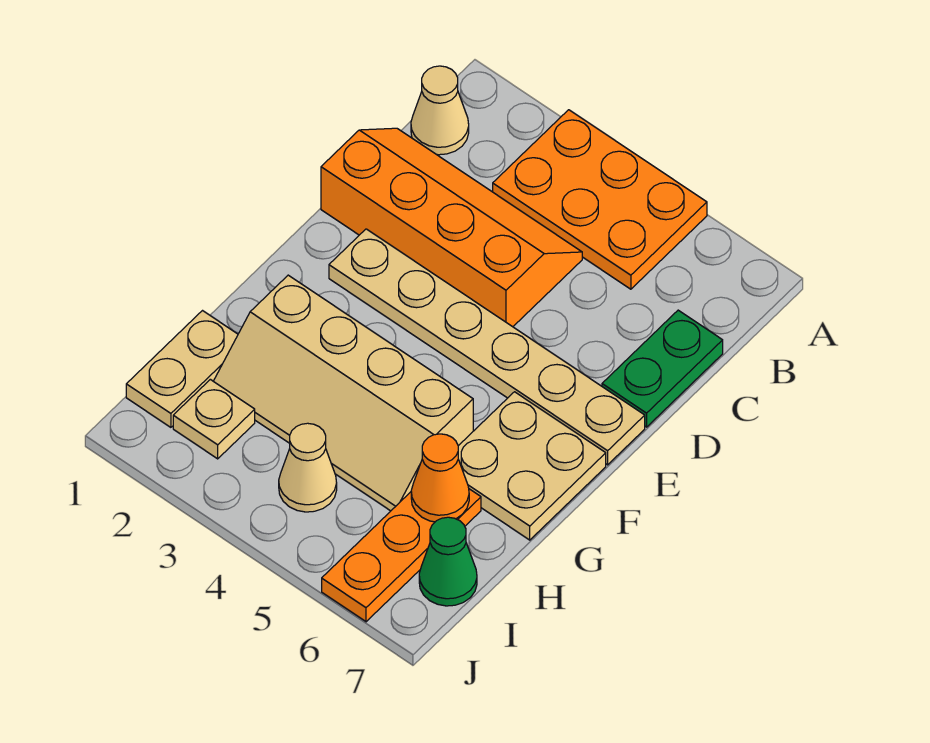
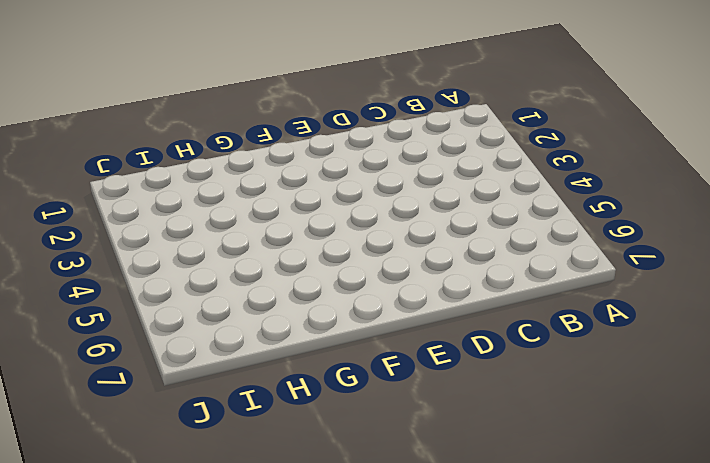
none -> orange plate A3:B5 level 1
none -> tan cone B1 level 1
none -> orange slope C1:D4 level 1 top D

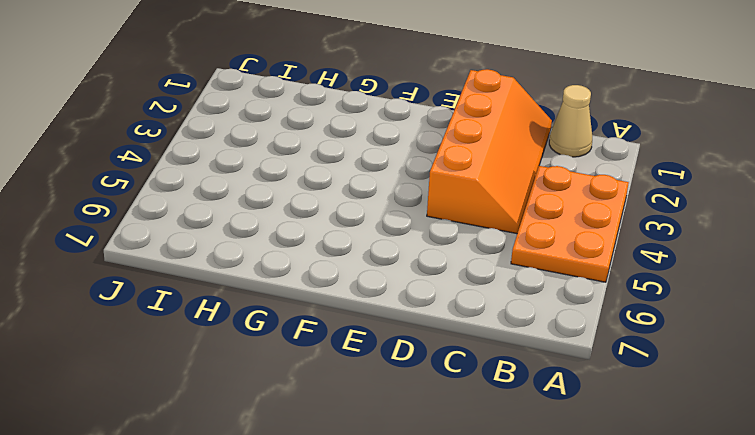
none -> green plate C7:D7 level 1
none -> tan plate E2:E7 level 1
none -> tan plate F6:G7 level 1

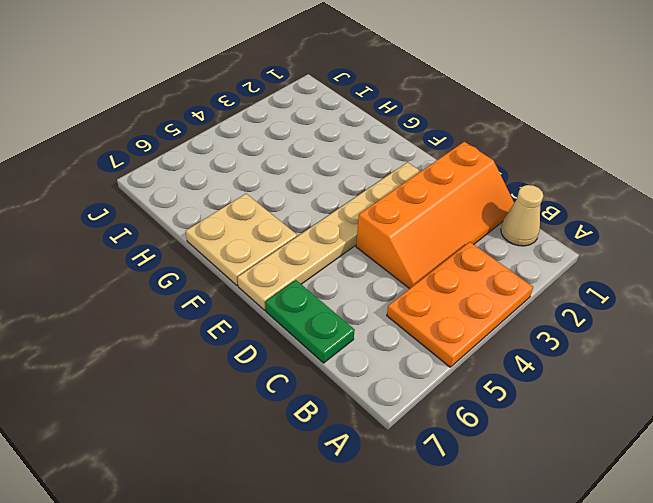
none -> tan slope G2:H5 level 1 top G
none -> tan plate H1:I1 level 1
none -> orange plate H6:J6 level 1

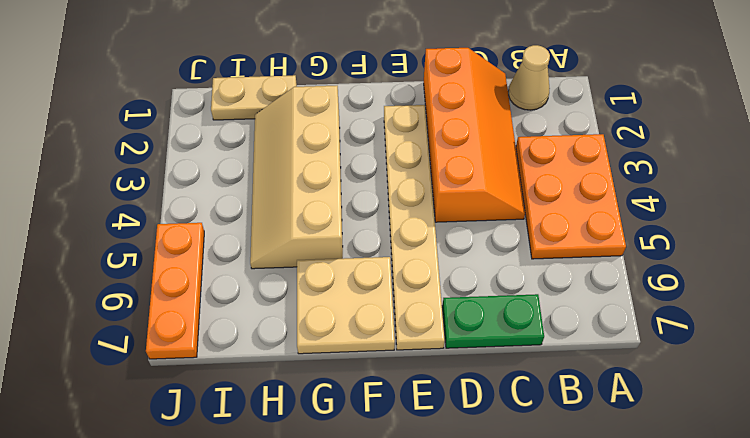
orange plate J5:J7 level 1 -> orange plate H6:J6 level 1
none -> tan plate I2 level 1
none -> tan cone I4 level 1
none -> green cone I7 level 1

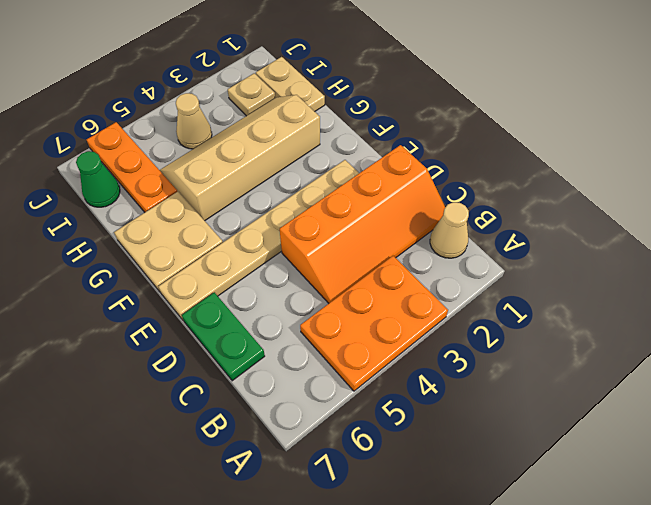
none -> orange cone H6 level 2

